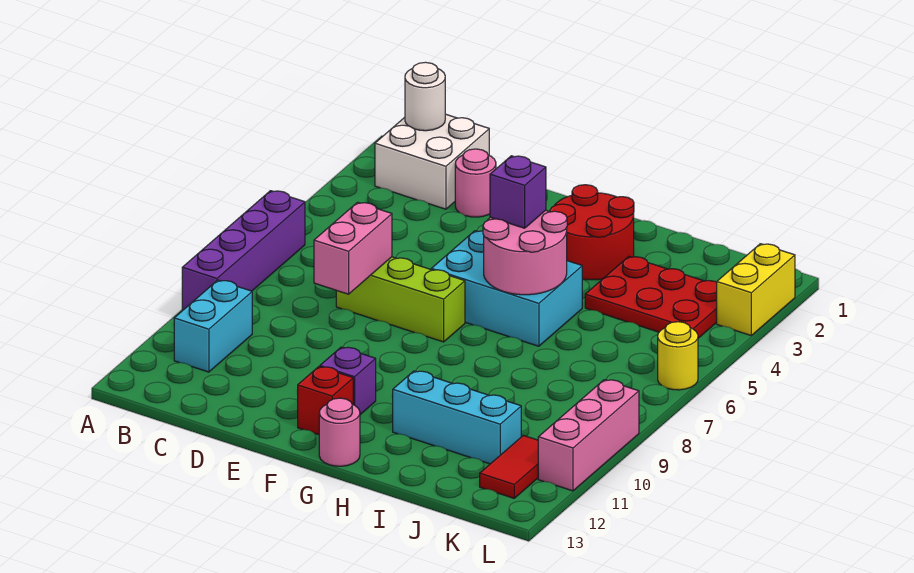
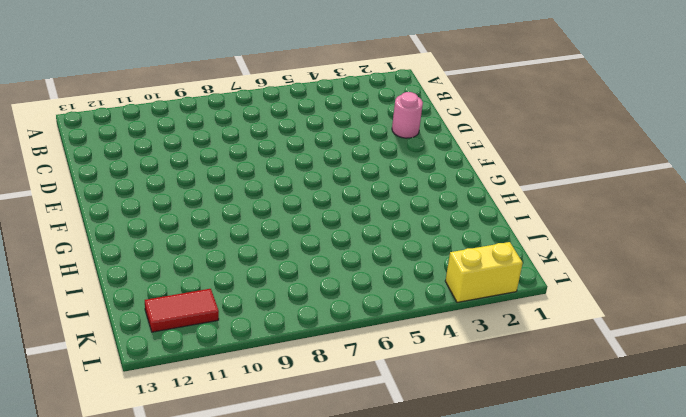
none -> purple brick A6:A9 level 1
none -> white brick B1:C2 level 1
none -> cyan brick B10:B11 level 1

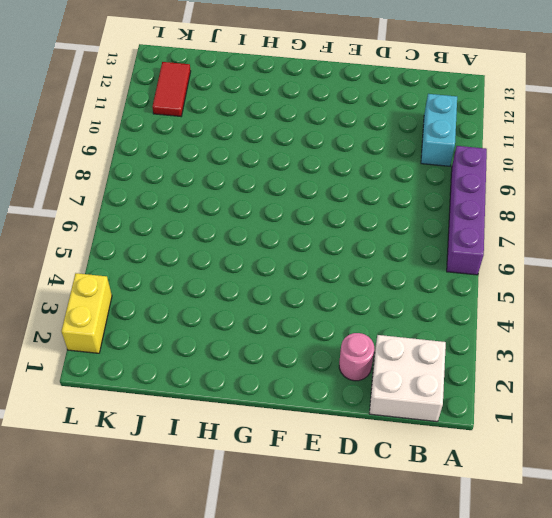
none -> lime brick D7:F7 level 1
none -> cyan brick F5:H6 level 1
none -> purple brick F11 level 1

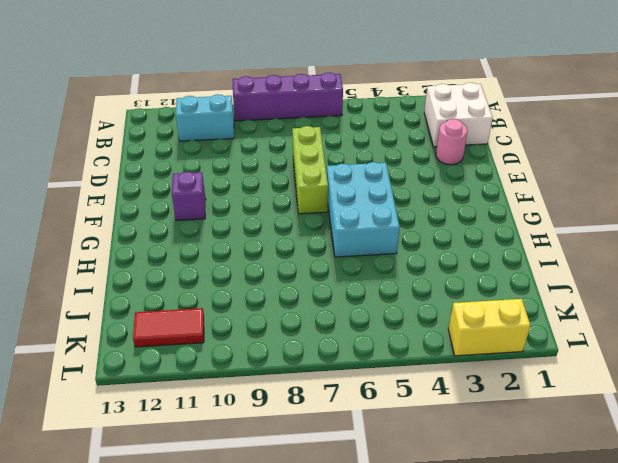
none -> red brick F12 level 1
none -> red round brick G2:H3 level 1
none -> pink round brick G13 level 1

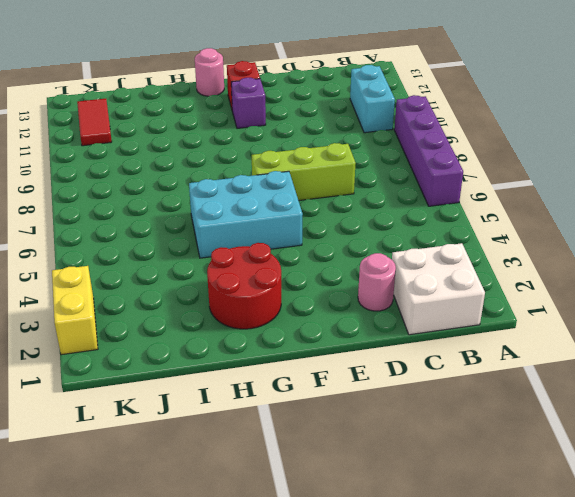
none -> cyan brick H11:J11 level 1
none -> red plate I3:K4 level 1
none -> yellow round brick L6 level 1

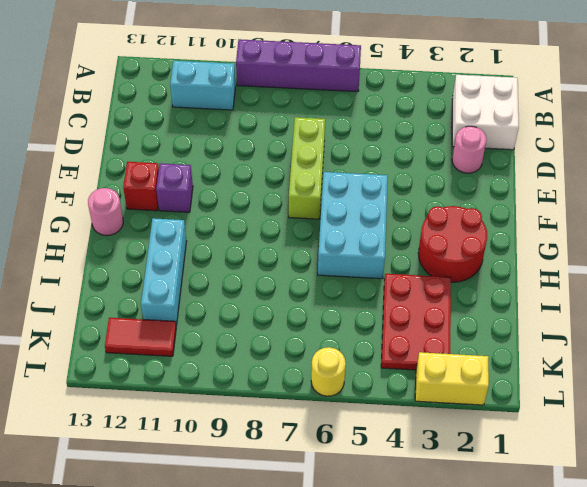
none -> pink brick L9:L11 level 1
none -> white round brick B1 level 2
none -> pink brick D7:D8 level 2

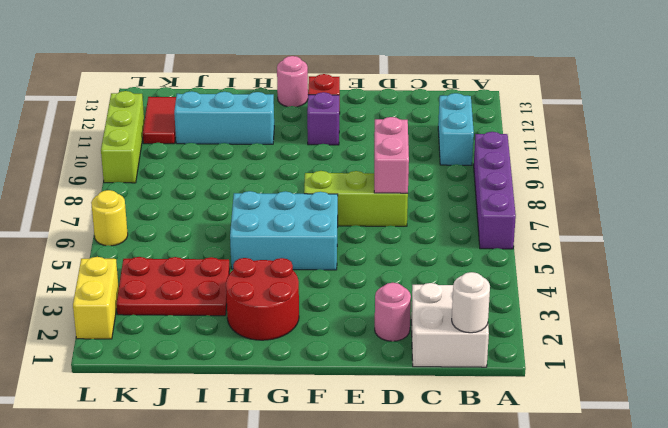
lime brick L9:L11 level 1 -> pink brick L9:L11 level 1
none -> pink round brick G5:H6 level 2
none -> purple brick G5 level 3

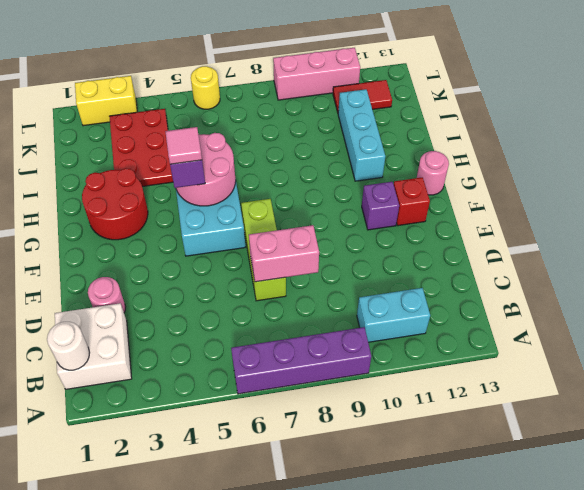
pink tile G5 level 4 -> none

